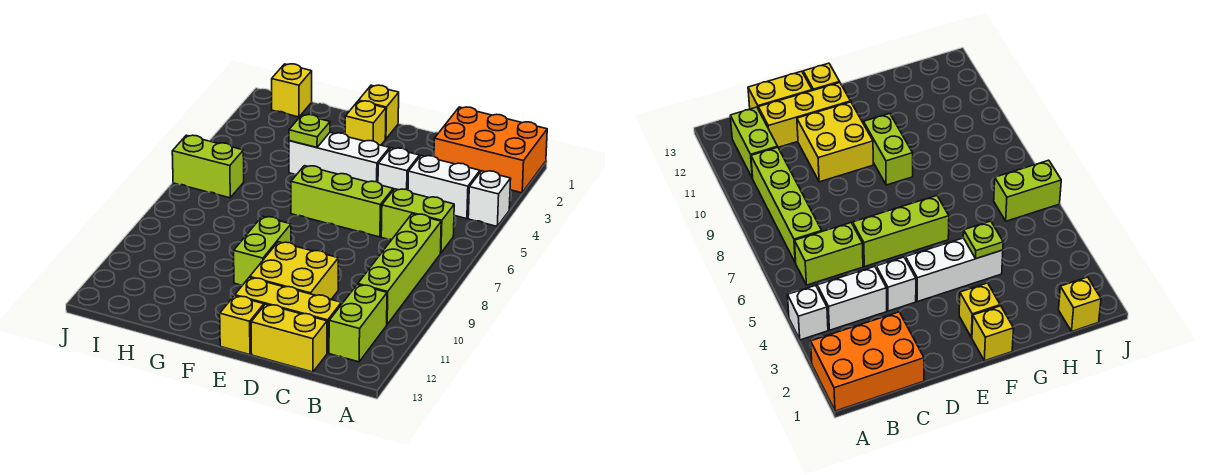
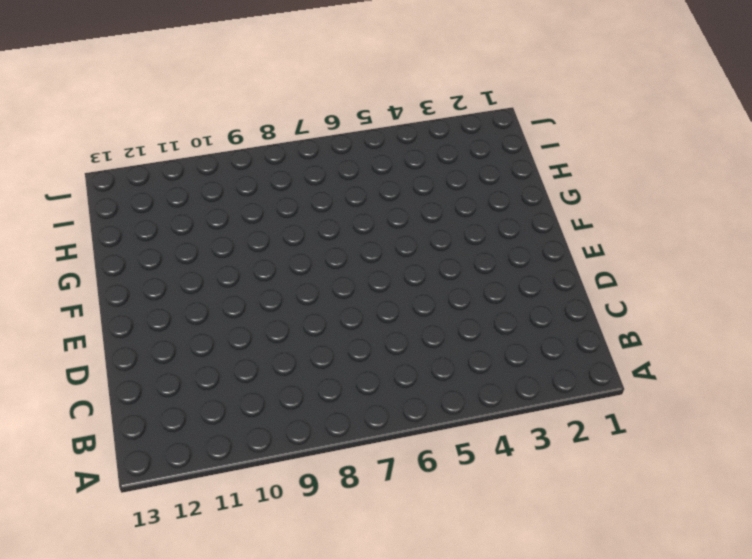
none -> orange brick A1:C2 level 1
none -> white brick A4 level 1
none -> white brick B4:C4 level 1

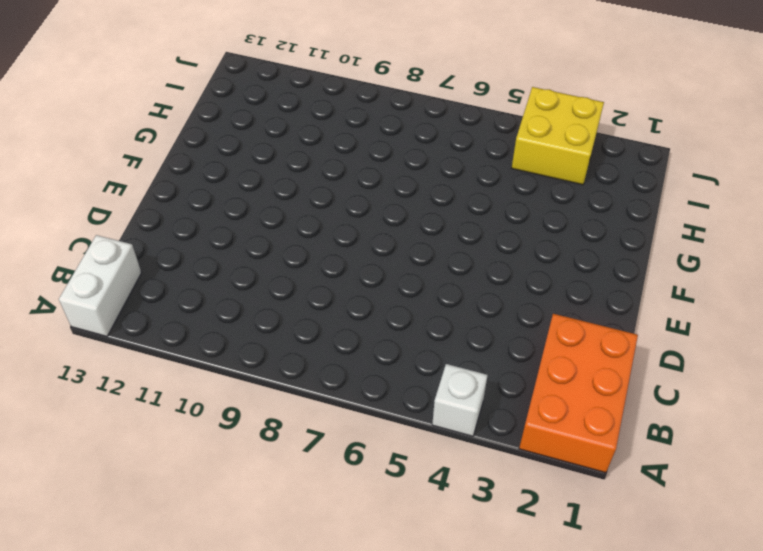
white brick A13:B13 level 1 -> white brick B4:C4 level 1
yellow brick I3:J4 level 1 -> yellow brick D10:E11 level 1
none -> lime brick B6:C6 level 1
none -> lime brick B7:B10 level 1
none -> lime brick B11:B12 level 1

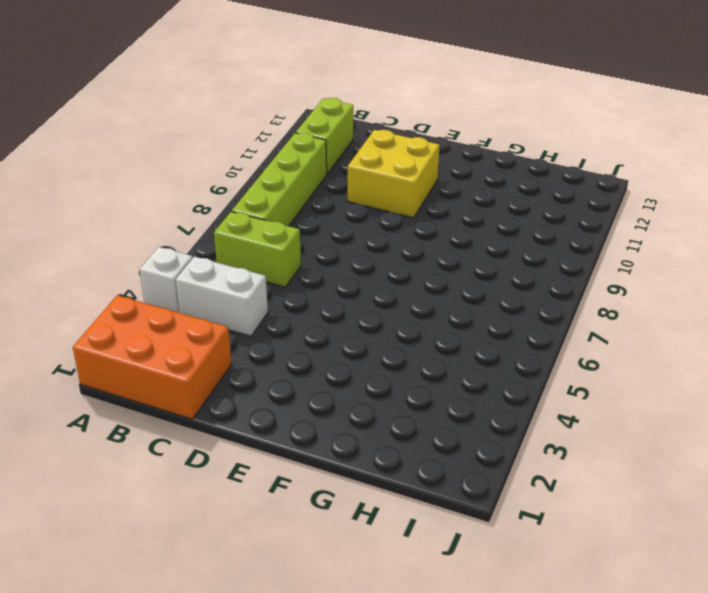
none -> yellow brick C12:E12 level 1
none -> yellow brick C13:D13 level 1
none -> white brick D4 level 1

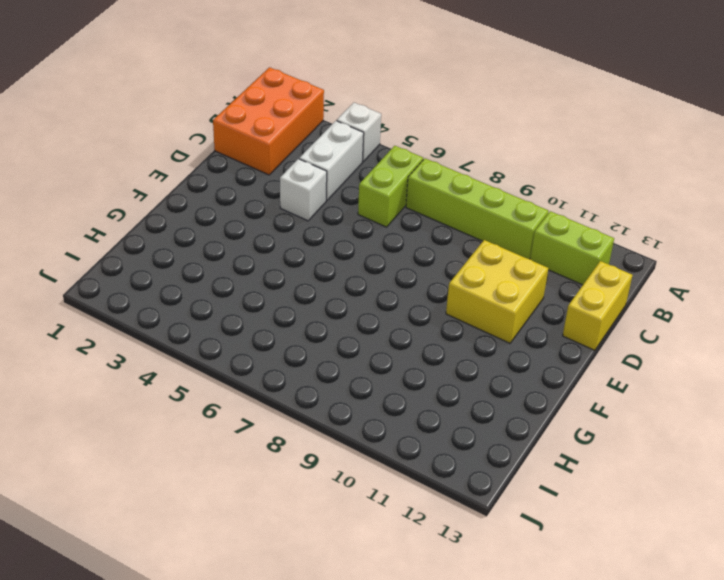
none -> yellow brick C12:E12 level 1
none -> lime brick D6:F6 level 1
none -> white brick E4:G4 level 1

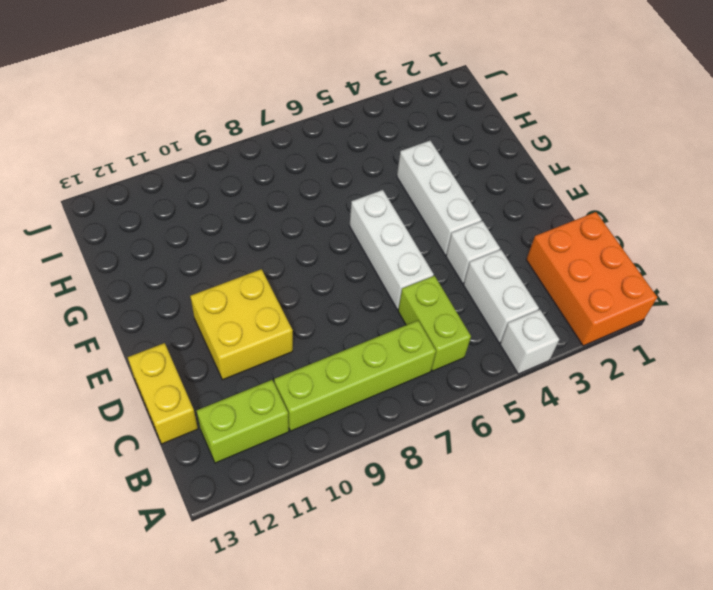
white brick D6:F6 level 1 -> lime brick D6:F6 level 1
none -> yellow brick C12:E12 level 1
none -> yellow brick E13 level 1
none -> yellow brick F1 level 1

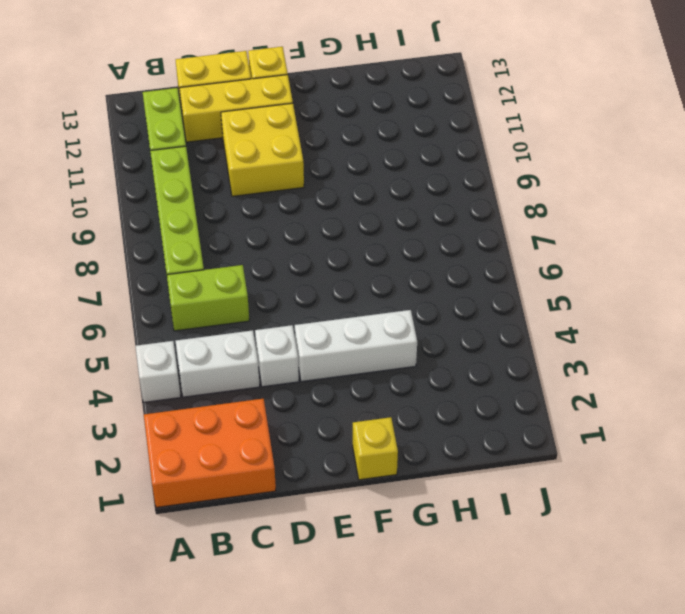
none -> lime brick D6:F6 level 1
none -> yellow brick F2 level 1
none -> lime brick F9:F10 level 1

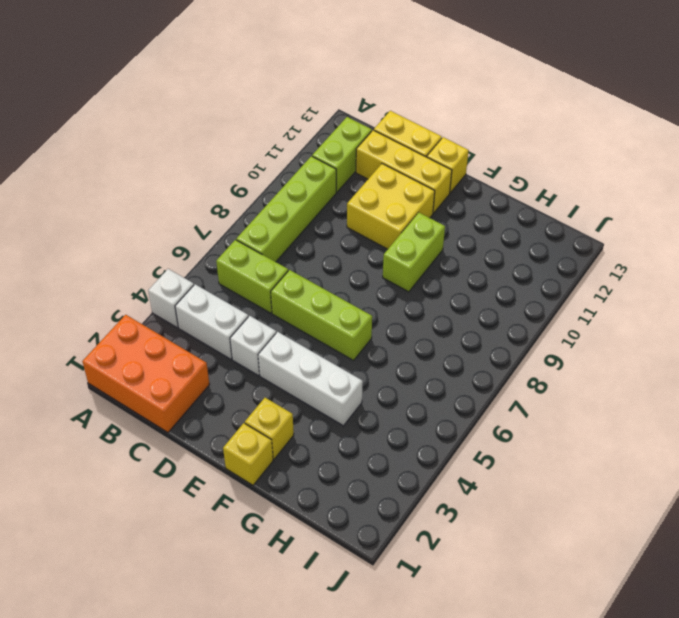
none -> yellow brick I1 level 1
none -> lime brick I6:J6 level 1
none -> lime plate G4 level 2

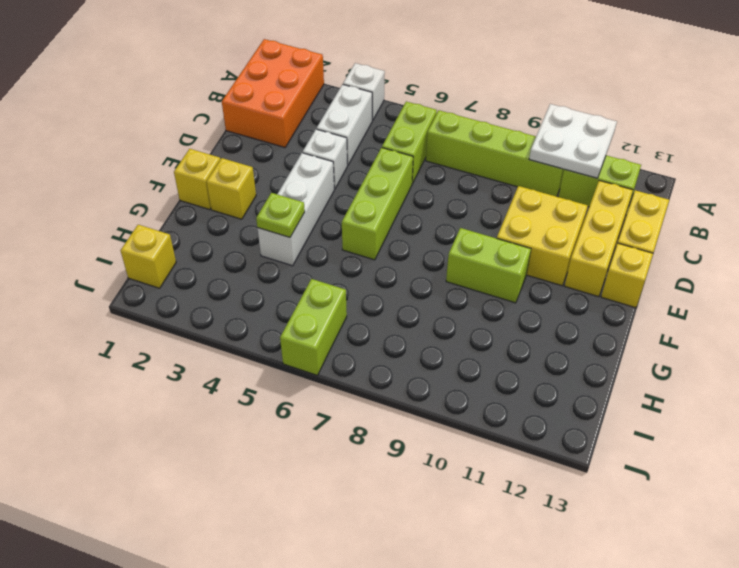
white plate A10:B11 level 2 -> none

